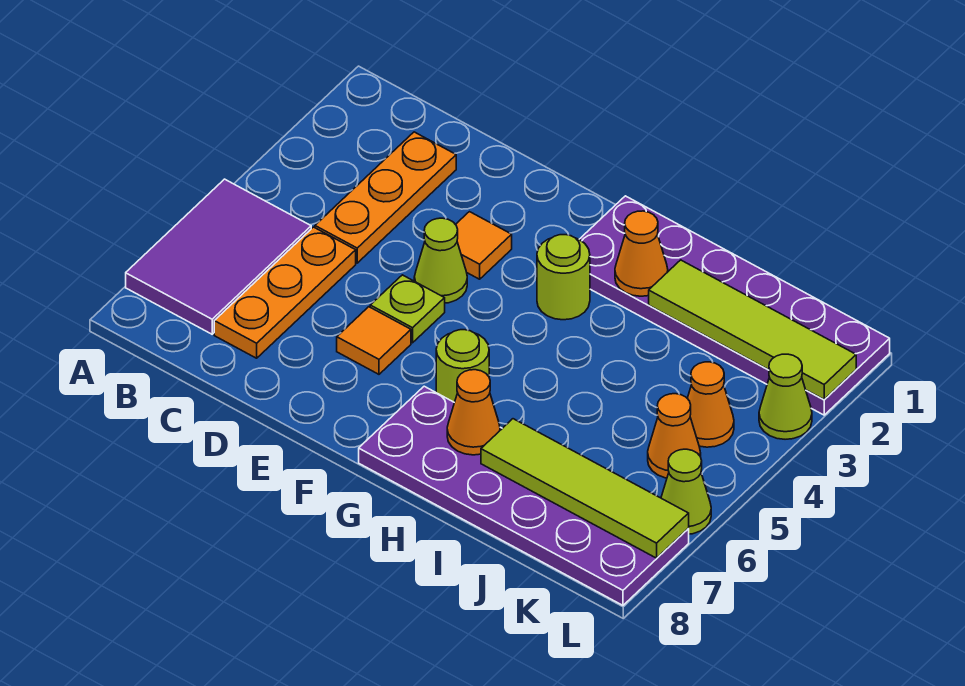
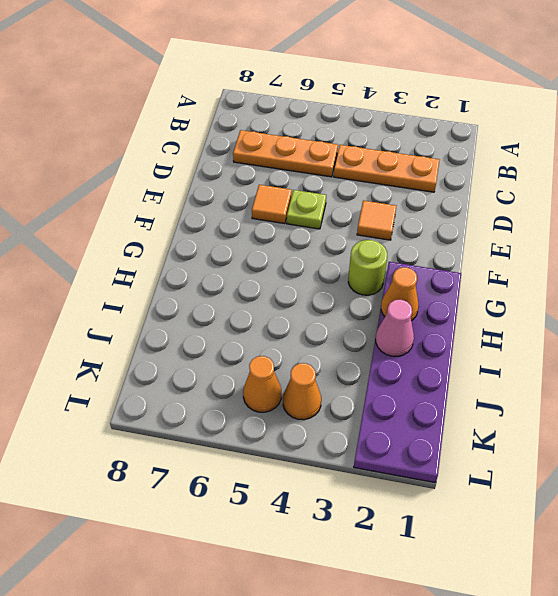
pink cone I2 level 2 -> lime tile I2:L2 level 2
none -> purple tile A5:B7 level 1
none -> lime cone E4 level 1
none -> lime round brick G6 level 1

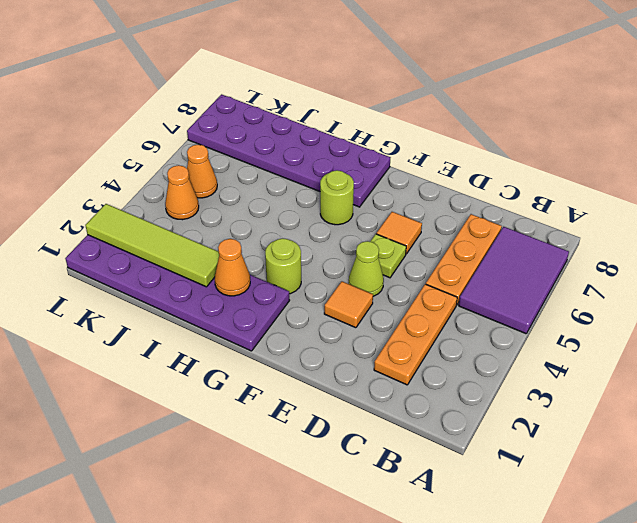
none -> lime cone L3 level 1
none -> lime cone L6 level 1
none -> orange cone H7 level 2

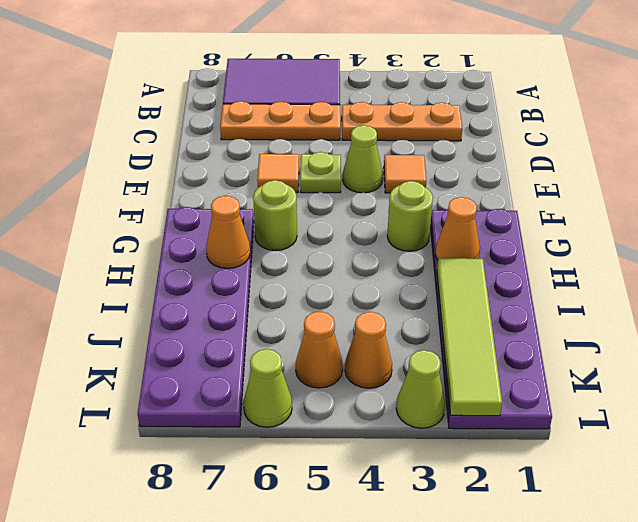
none -> lime tile I7:L7 level 2

